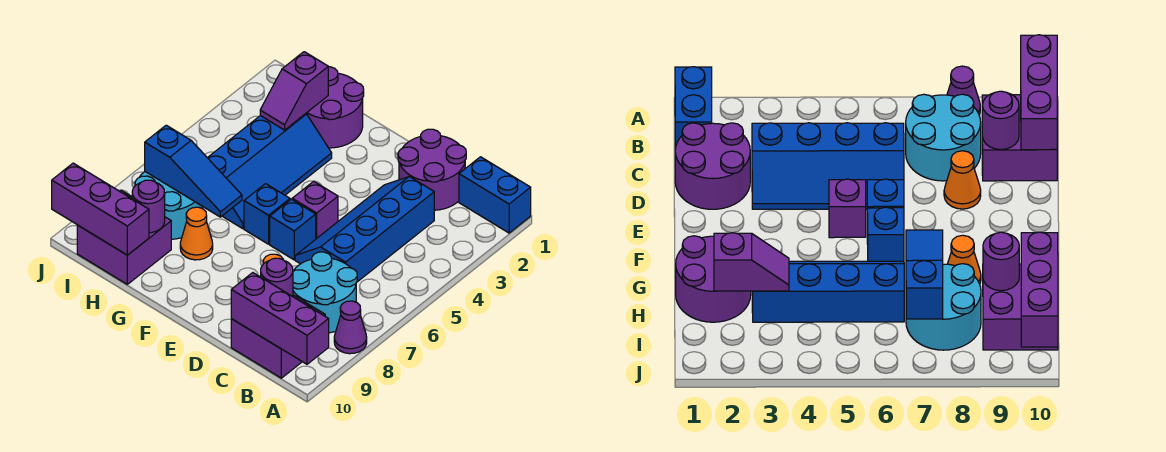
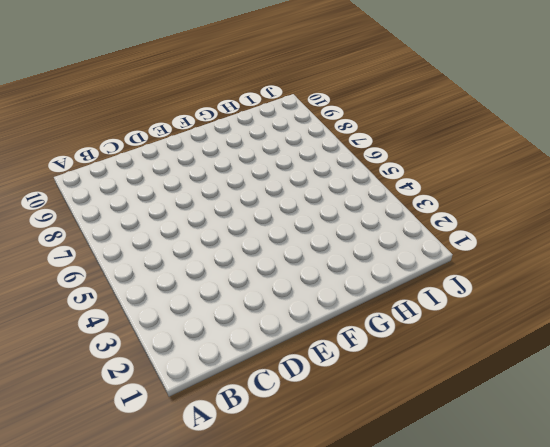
none -> blue brick A1:B1 level 1
none -> purple cone A8 level 1
none -> cyan round brick B7:C8 level 1

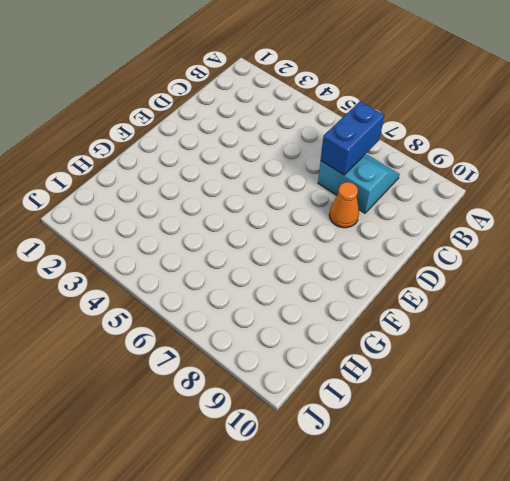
cyan slope B7:C8 level 1 top C -> cyan round brick B7:C8 level 1
blue brick B7:C7 level 2 -> blue brick A1:B1 level 1
none -> purple cone A8 level 1
none -> purple brick B9:C10 level 1
none -> purple round brick C1:D2 level 1

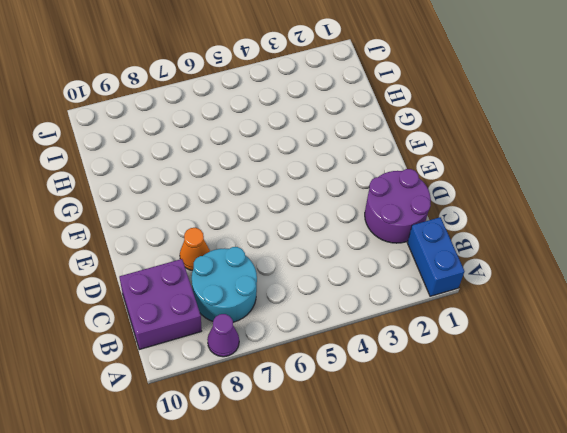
none -> blue slope C3:D6 level 1 top C
none -> purple brick E5 level 1
none -> blue brick E6 level 1

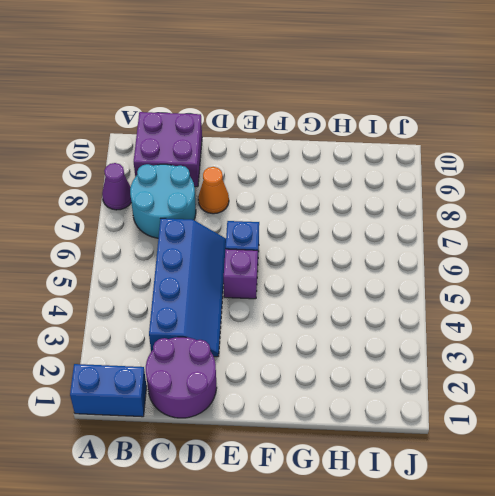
none -> blue brick F6 level 1
none -> purple round brick G1:H2 level 1
none -> blue slope G3:H6 level 1 top H

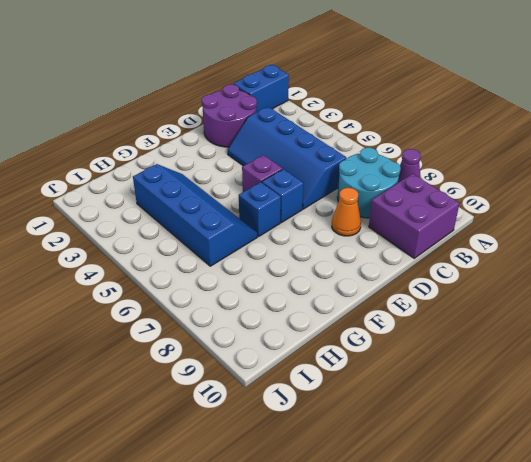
none -> purple round brick G1:H2 level 1
none -> orange cone G8 level 1
none -> cyan round brick H7:I8 level 1

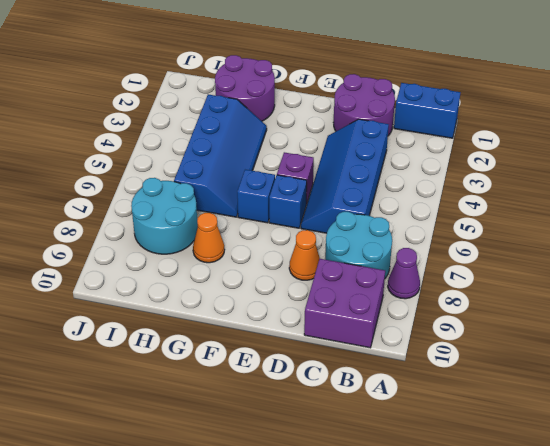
none -> purple brick H9:I10 level 1
none -> purple brick A10:C10 level 2
none -> purple round brick C9 level 2

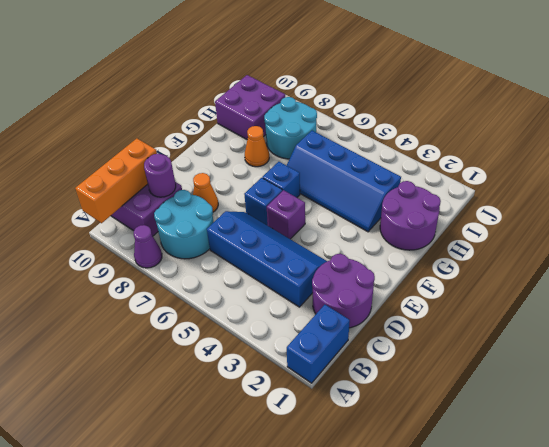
orange brick A10:C10 level 2 -> purple brick A10:C10 level 2
none -> blue slope G7:I7 level 2 top I
none -> purple slope H2:H3 level 2 top 2
none -> purple round brick H9 level 2

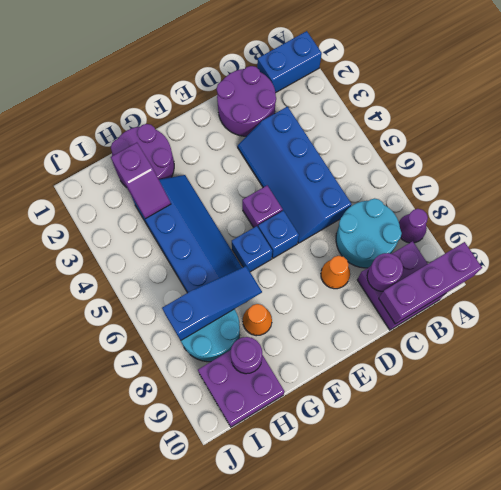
none -> purple brick H10:J10 level 2

